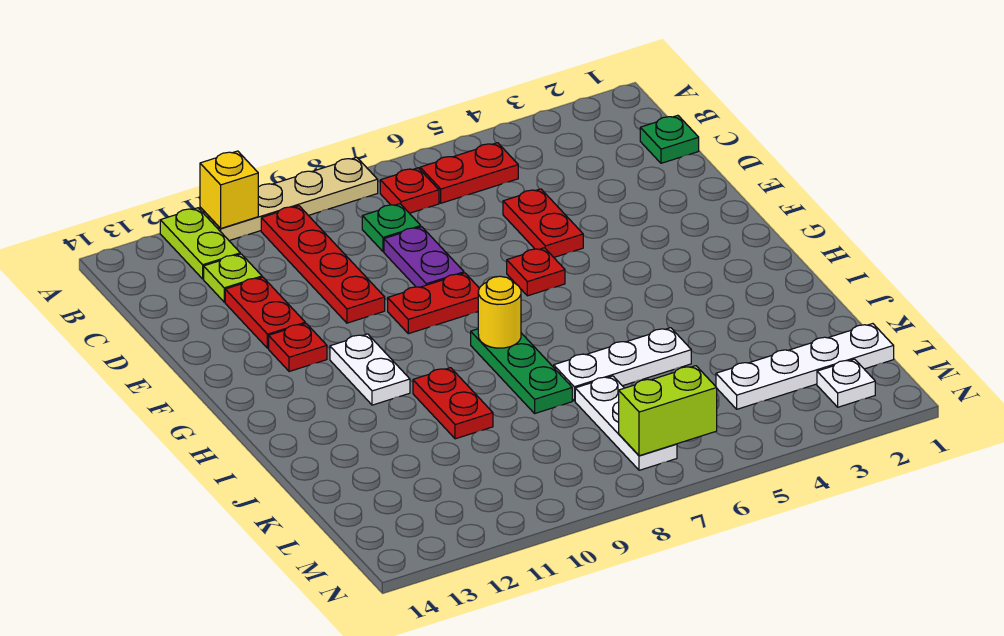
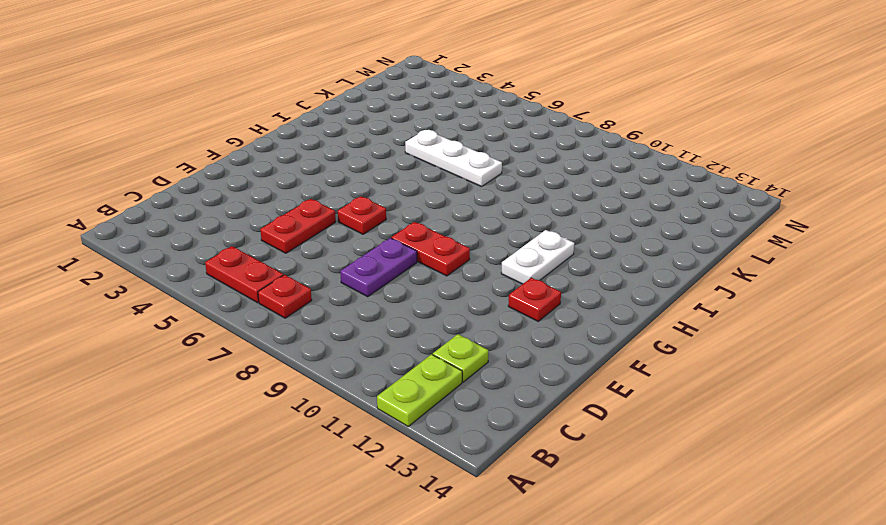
none -> tan plate A8:A11 level 1
none -> red plate B10:E10 level 1
none -> green plate C1 level 1

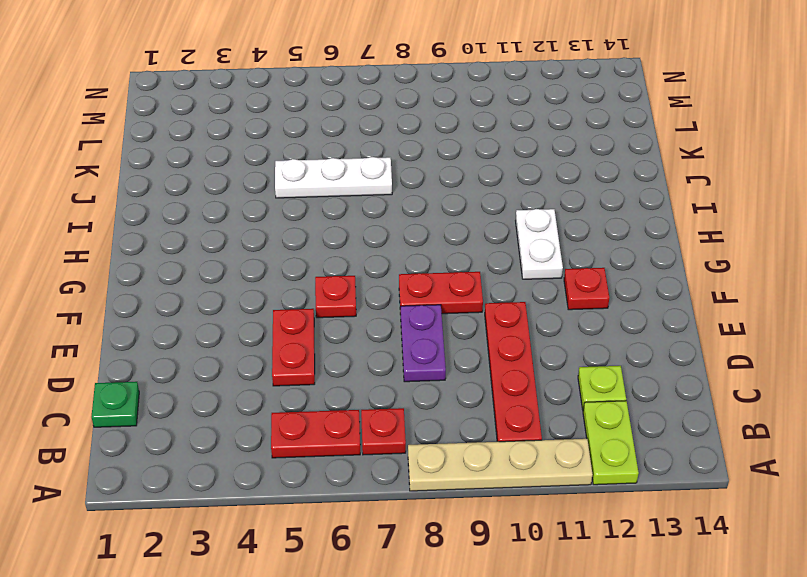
none -> green plate C8 level 1
none -> red plate D12:E12 level 1
none -> green plate H8:J8 level 1

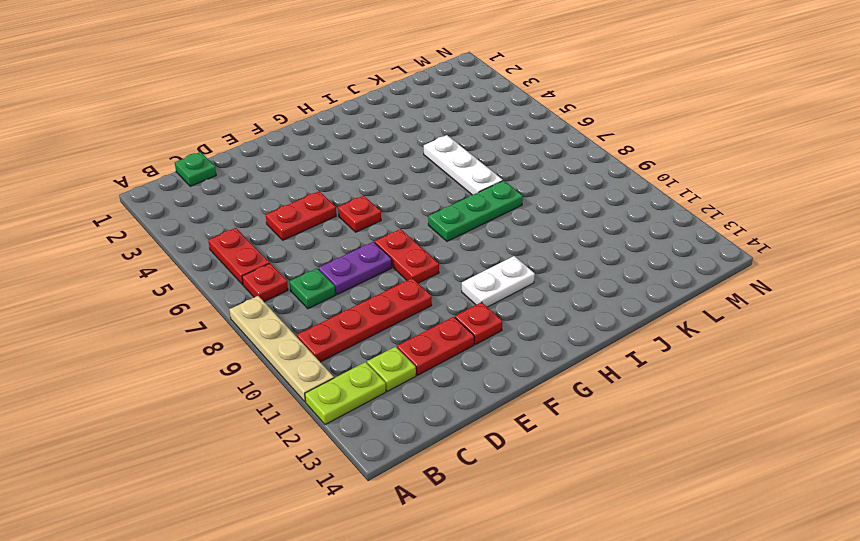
none -> red plate I10:J10 level 1
none -> white plate K7:M7 level 1
none -> white plate L1:L4 level 1

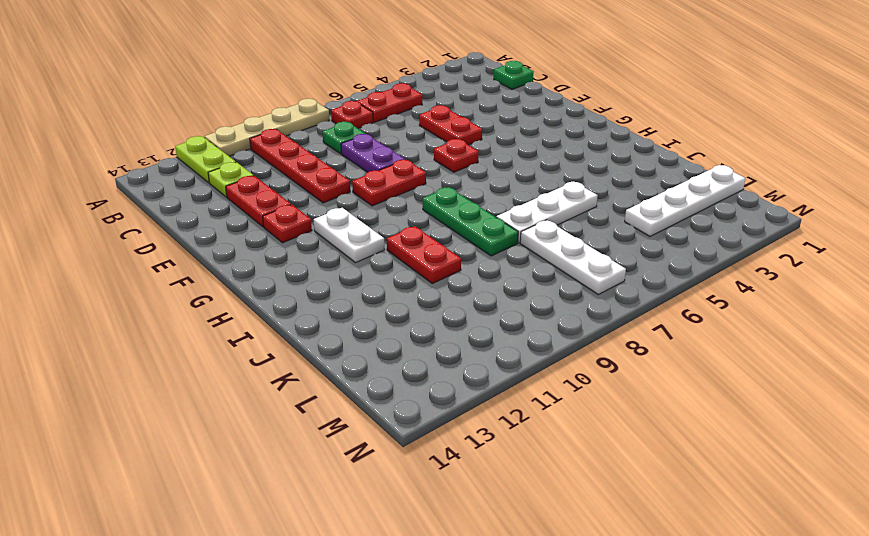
none -> white plate M2 level 1
none -> yellow brick A11 level 2
none -> yellow round brick H8 level 2

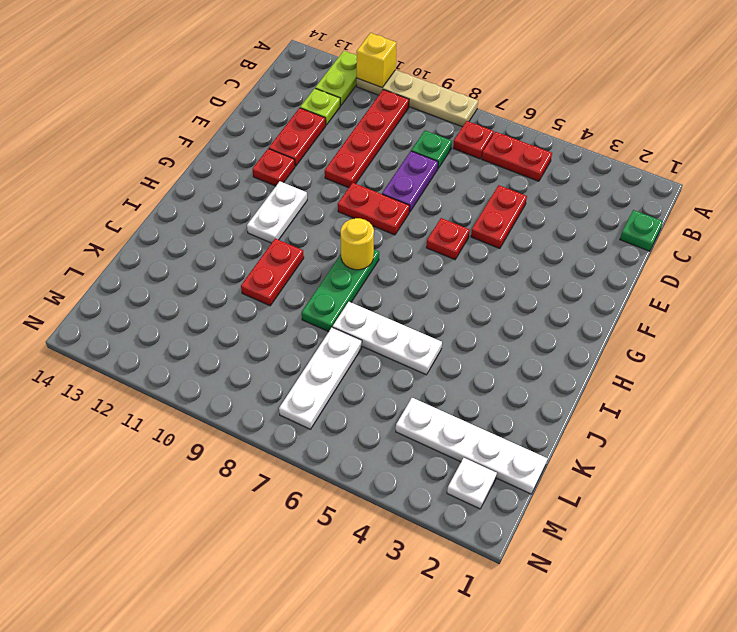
none -> lime brick M6:M7 level 2

